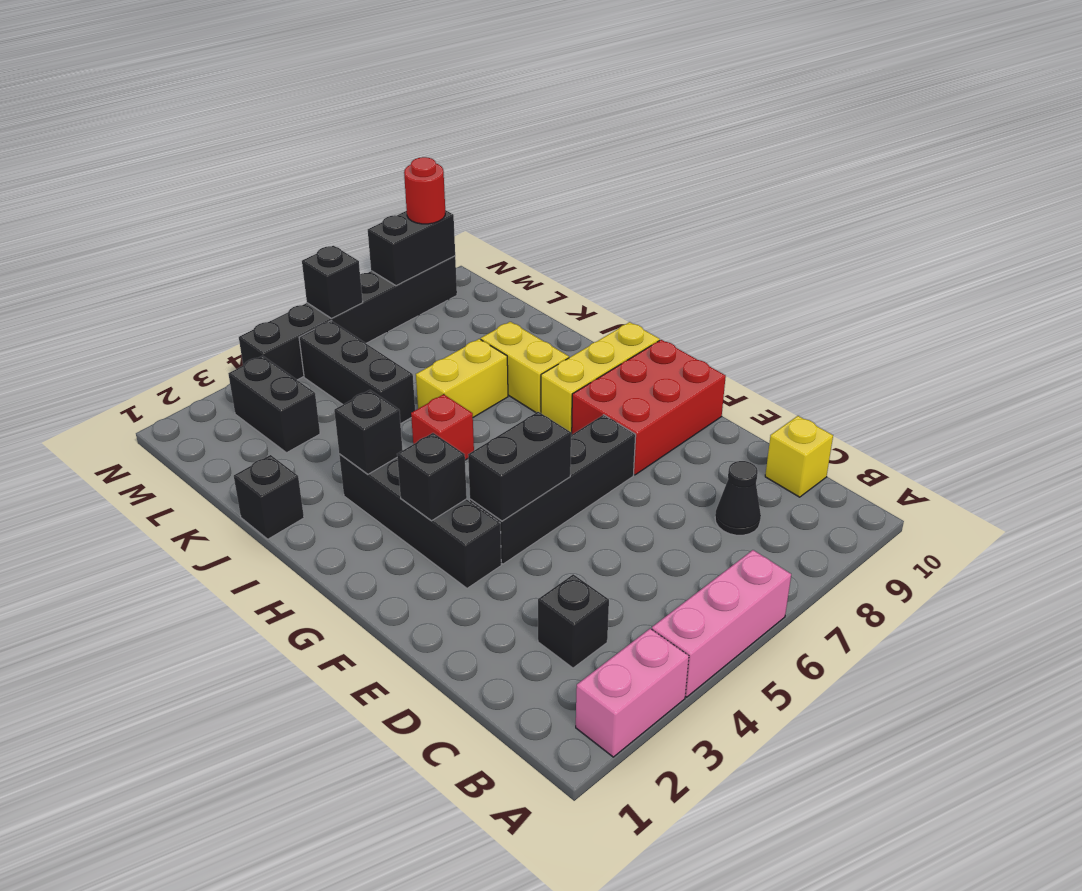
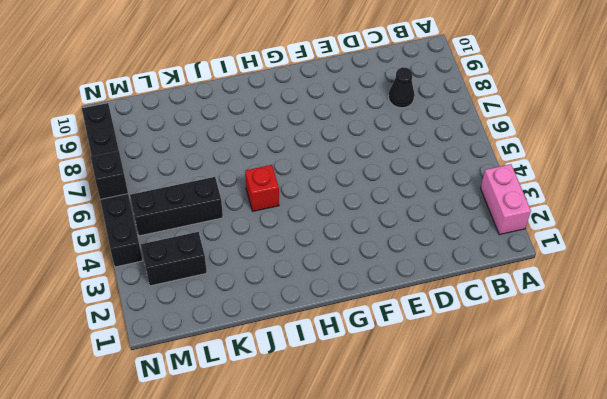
none -> pink brick A4:A6 level 1
none -> black brick C3 level 1
none -> yellow brick C10 level 1

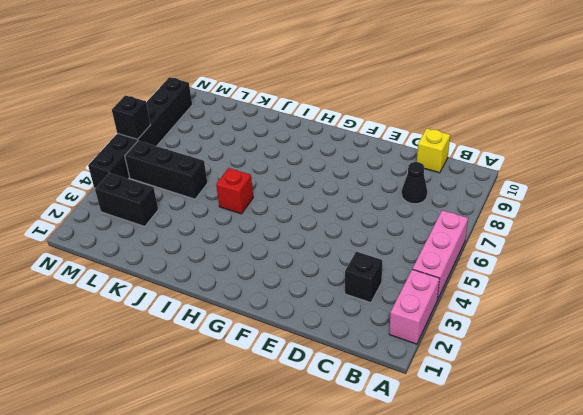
none -> black brick F3:I3 level 1
none -> black brick F4:F7 level 1
none -> red brick F8:G10 level 1

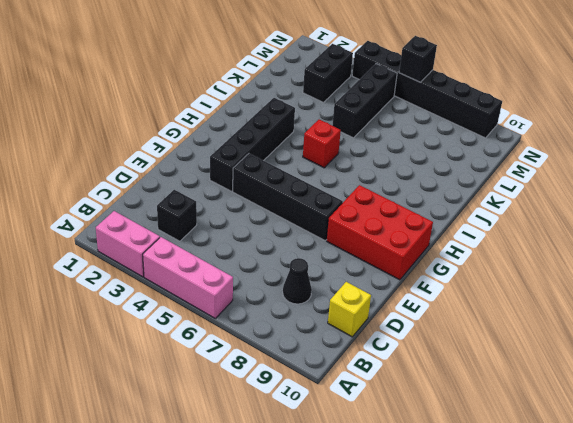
none -> yellow brick H8:H10 level 1
none -> yellow brick I8:J8 level 1
none -> black brick J1 level 1

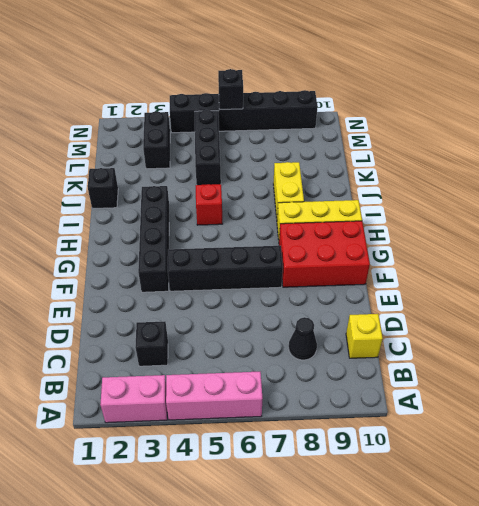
none -> yellow brick J6:J7 level 1
none -> black brick F4:F5 level 2
none -> black brick G3 level 2

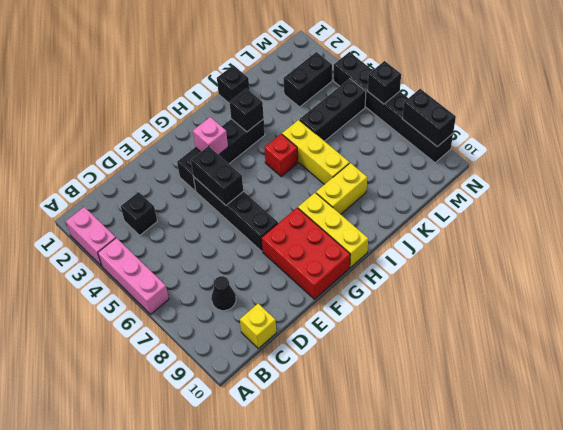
pink brick G3 level 2 -> black brick G3 level 2
yellow brick J5:J7 level 1 -> yellow brick J6:J7 level 1
none -> red round brick N9 level 3

